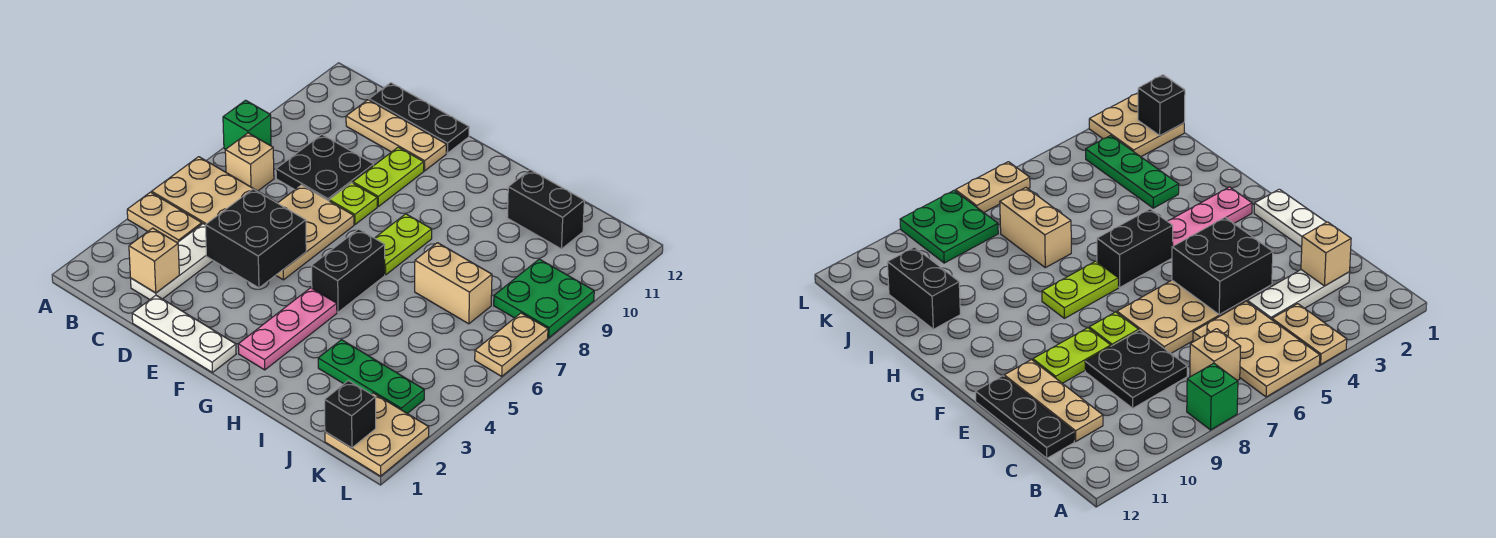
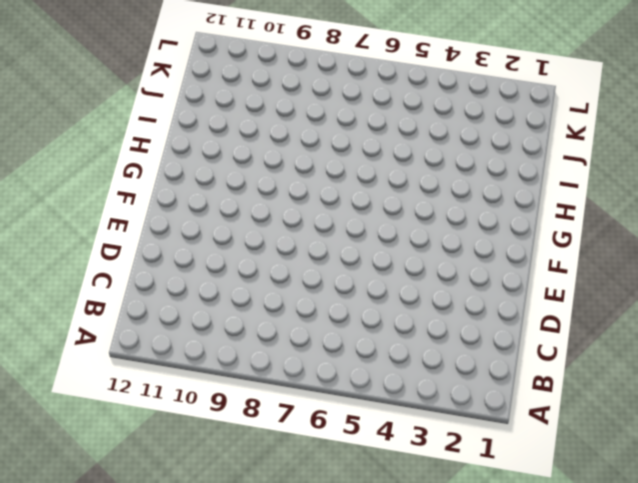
none -> tan plate A4:B4 level 1
none -> tan plate A5:C6 level 1
none -> green brick A8 level 1

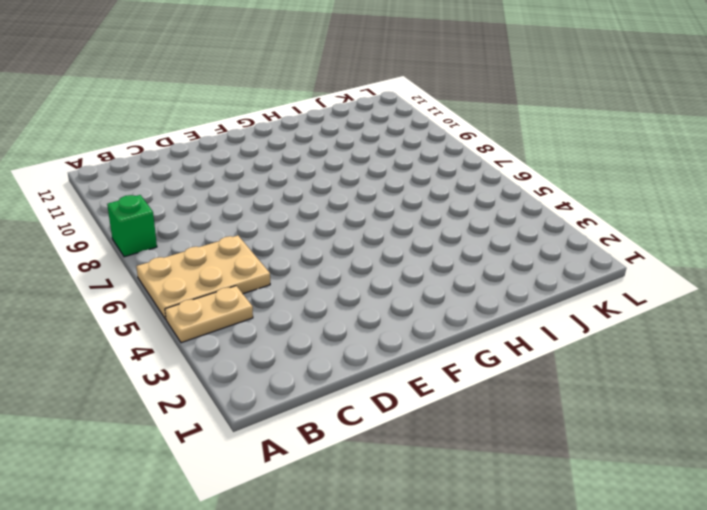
none -> tan brick B7 level 1
none -> white plate C2:C4 level 1
none -> black plate C8:D9 level 1

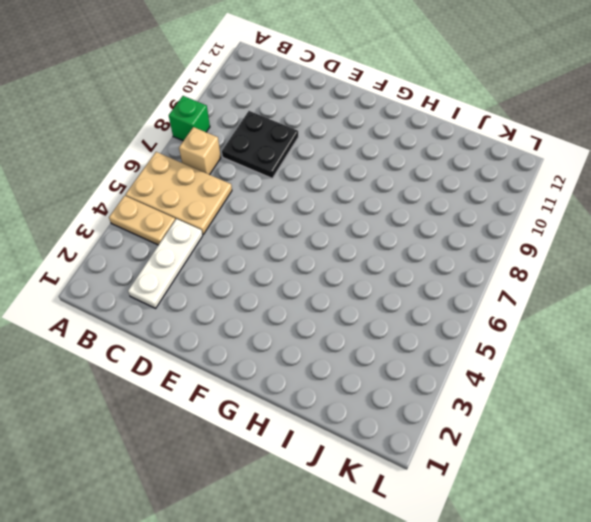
none -> tan plate C11:E11 level 1
none -> black plate C12:E12 level 1
none -> white plate D1:F1 level 1

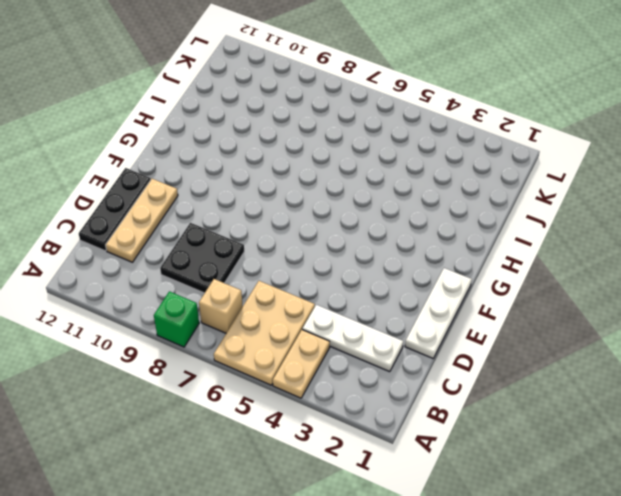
none -> tan plate D5:E7 level 1
none -> lime plate E8 level 1
none -> lime plate E9:E10 level 1

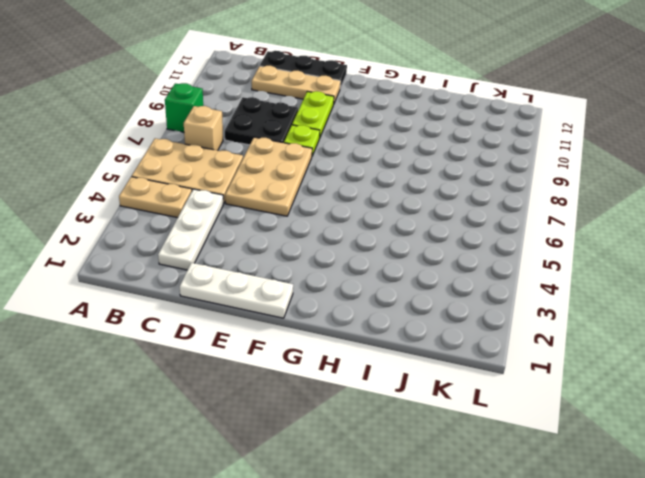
none -> pink plate G2:G4 level 1
none -> black brick G5:G6 level 1
none -> lime plate G7:G8 level 1

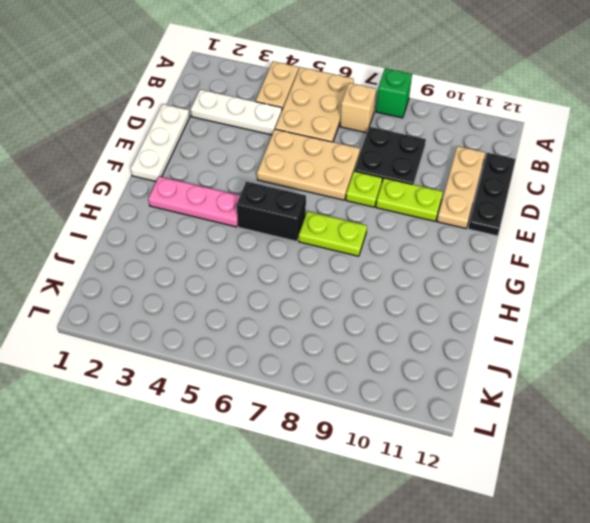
none -> green plate I3:K3 level 1
none -> tan brick I7:J7 level 1
none -> black brick I11:J11 level 1

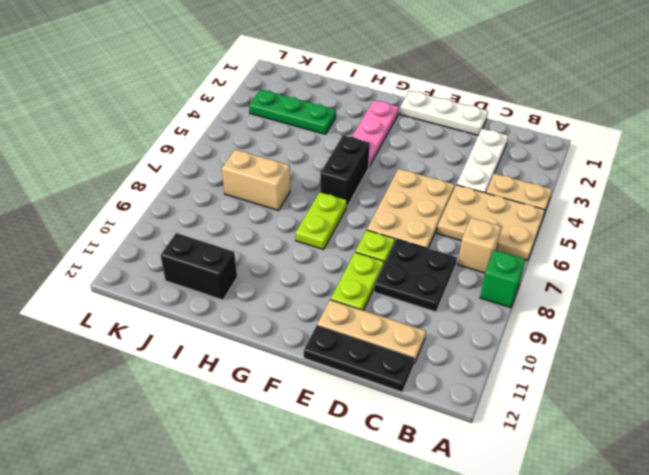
none -> tan plate K1:L2 level 1
none -> green plate K8:L9 level 1
none -> tan plate L6:L7 level 1

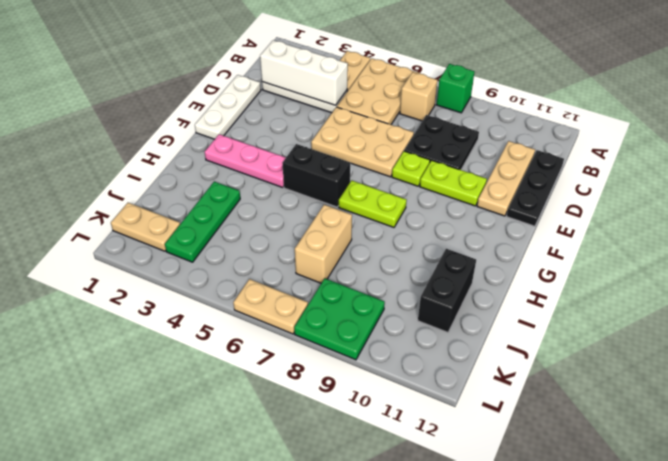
white brick C2:C4 level 2 -> tan brick C2 level 2
tan plate K1:K2 level 1 -> tan plate K1:L2 level 1
none -> black brick D4:E5 level 2
none -> black brick K1 level 2

